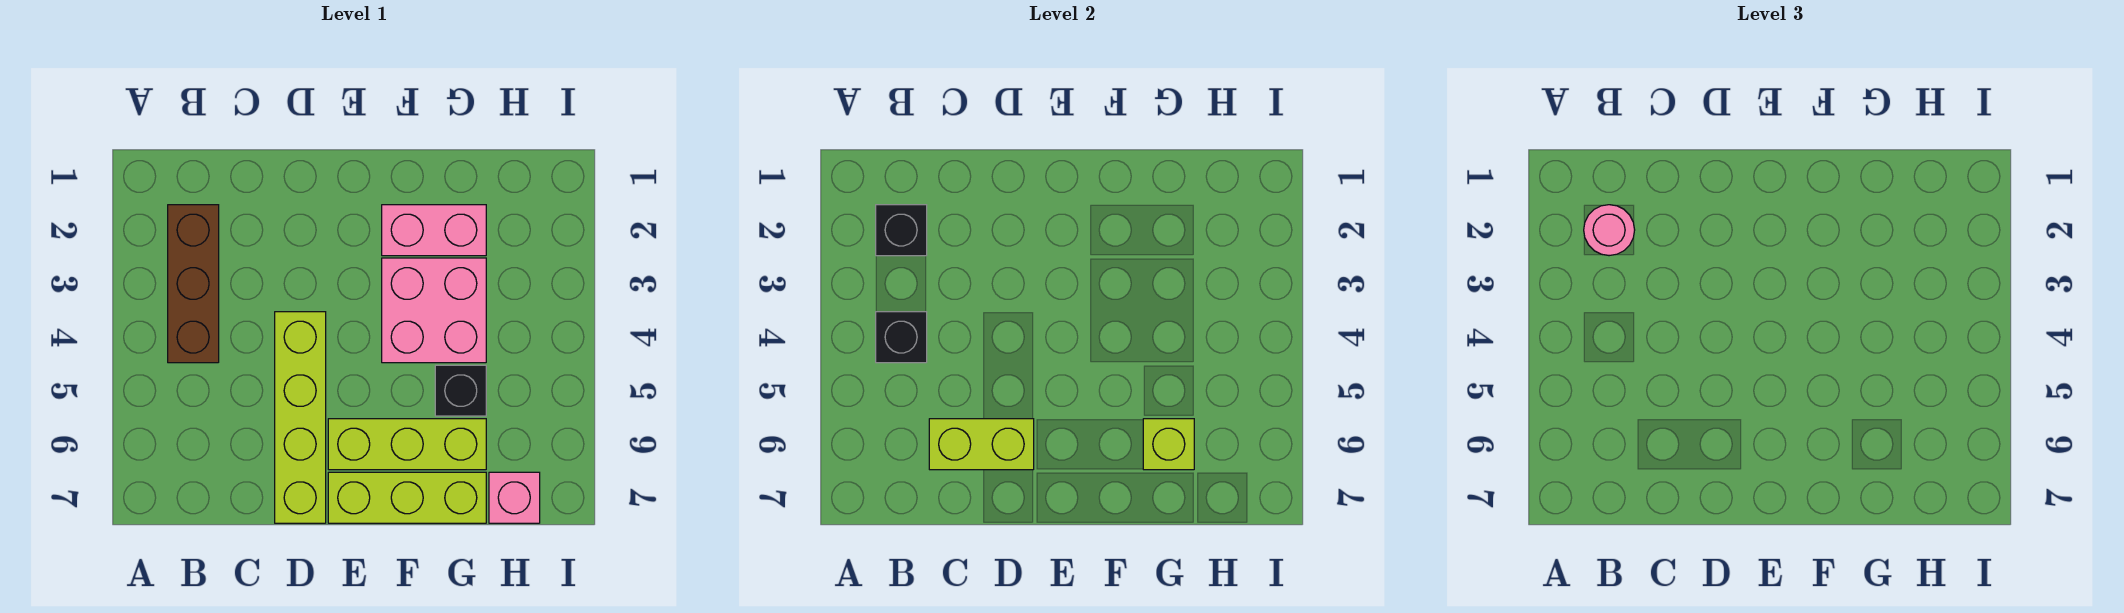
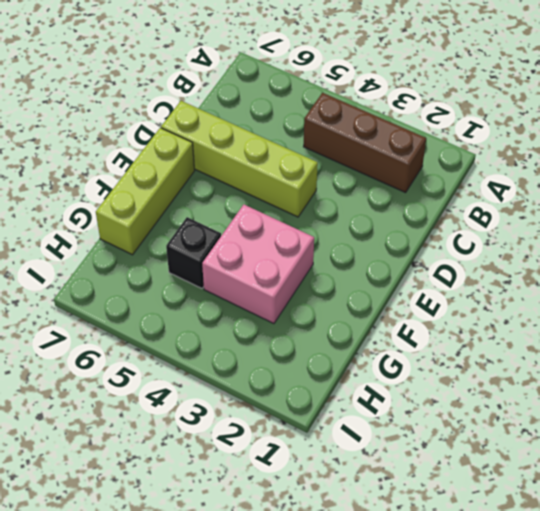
none -> lime brick E6:G6 level 1
none -> pink brick F2:G2 level 1
none -> pink brick H7 level 1

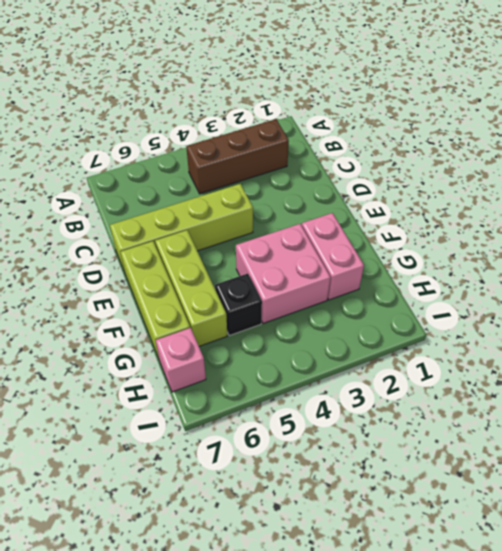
none -> black brick B2 level 2
none -> black brick B4 level 2
none -> lime brick C6:D6 level 2

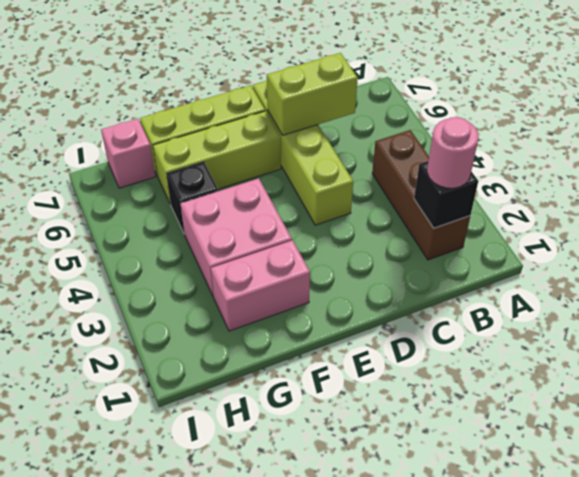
none -> black brick B4 level 2
none -> lime brick G6 level 2

